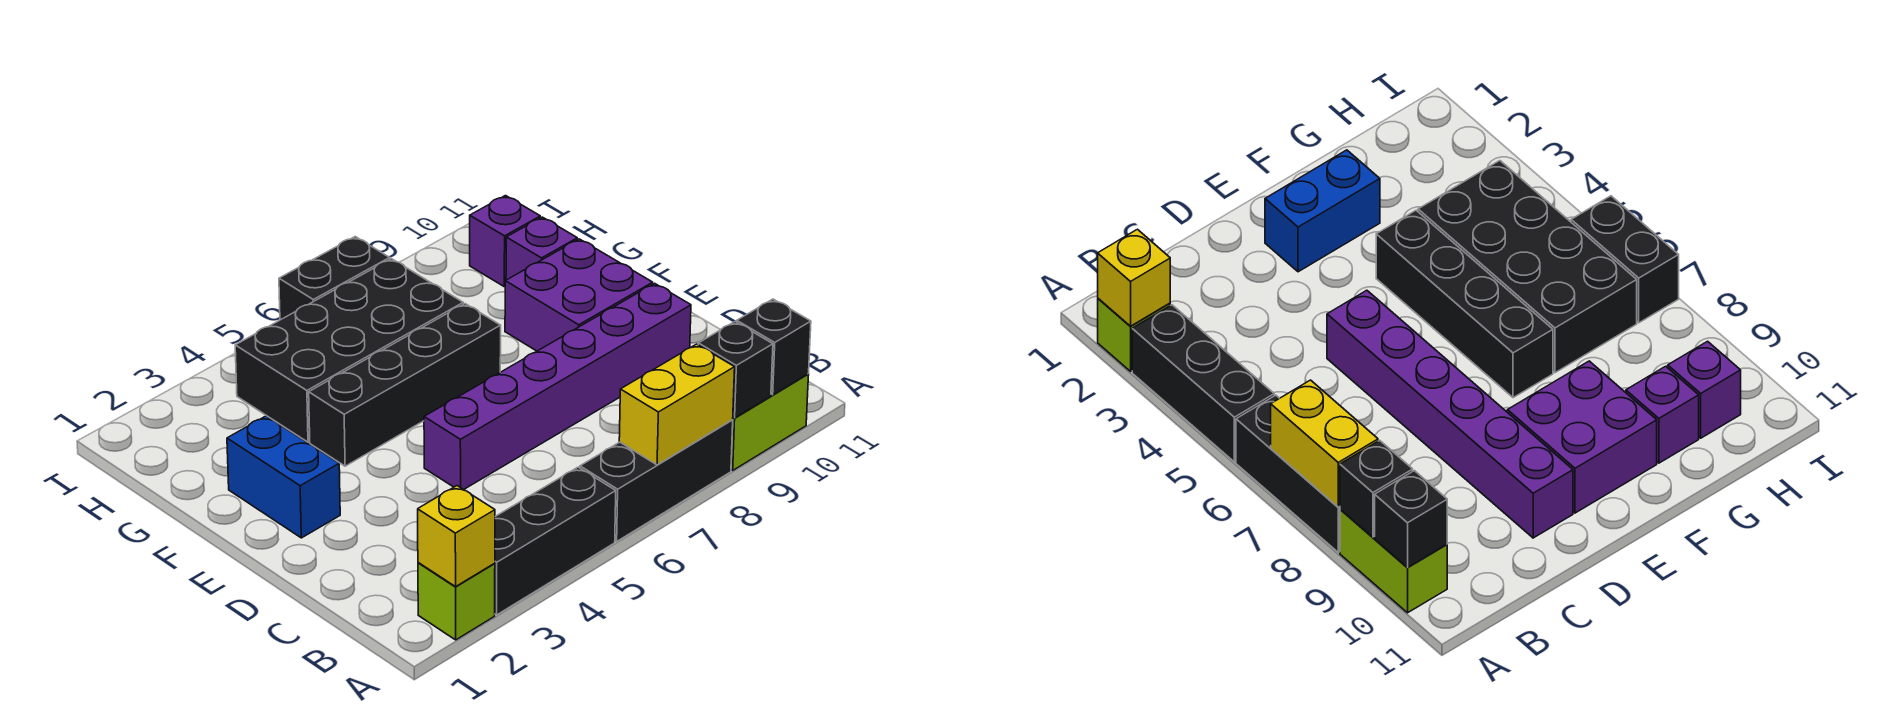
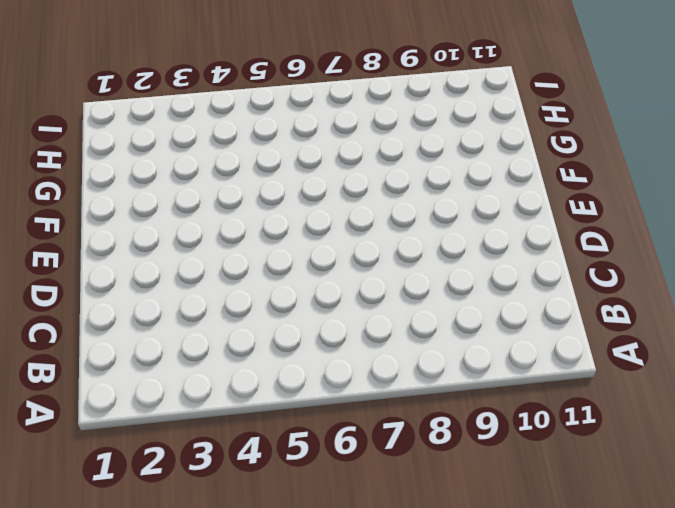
none -> lime brick A2 level 1
none -> black brick A3:A5 level 1
none -> black brick A6:A8 level 1

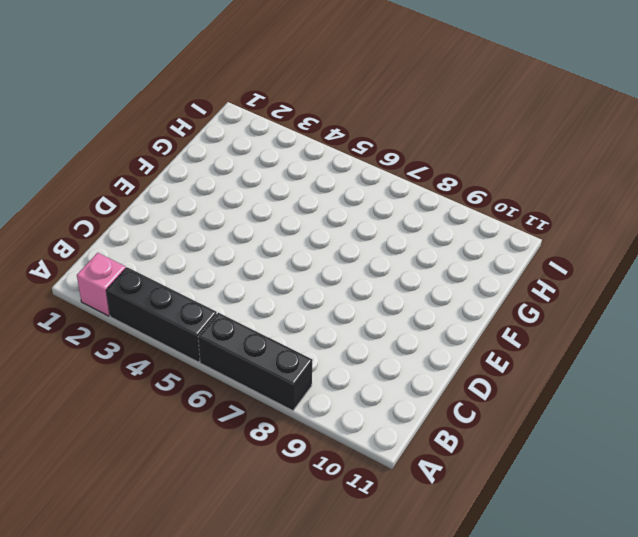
pink brick A2 level 1 -> lime brick A2 level 1
none -> lime brick A9:A10 level 1
none -> purple brick D5:D10 level 1
none -> blue brick E2:F2 level 1

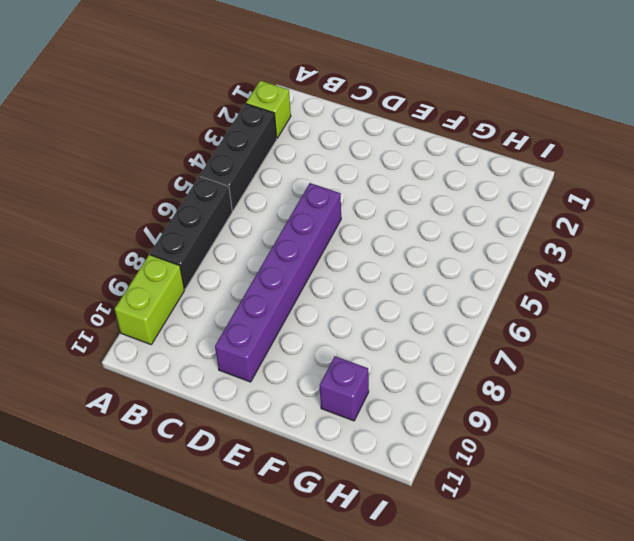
none -> blue brick E2:F2 level 1
none -> purple brick E9:F10 level 1
none -> black brick F4:F7 level 1

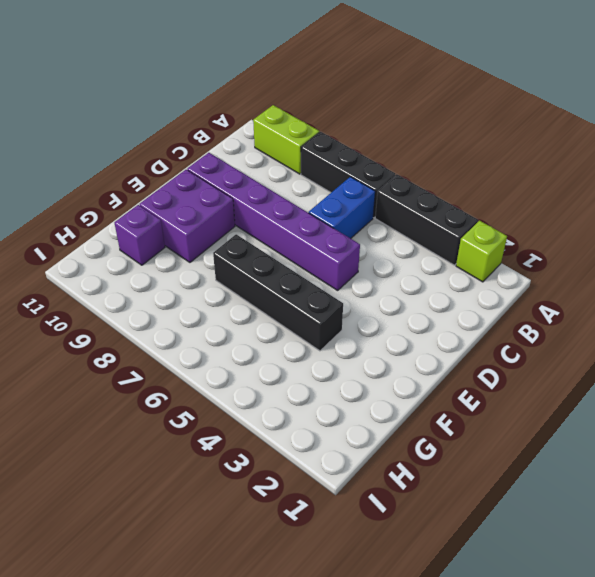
blue brick B6:C6 level 1 -> blue brick E2:F2 level 1
none -> black brick G4:H7 level 1
none -> purple brick H10 level 1
none -> black brick I6:I7 level 1

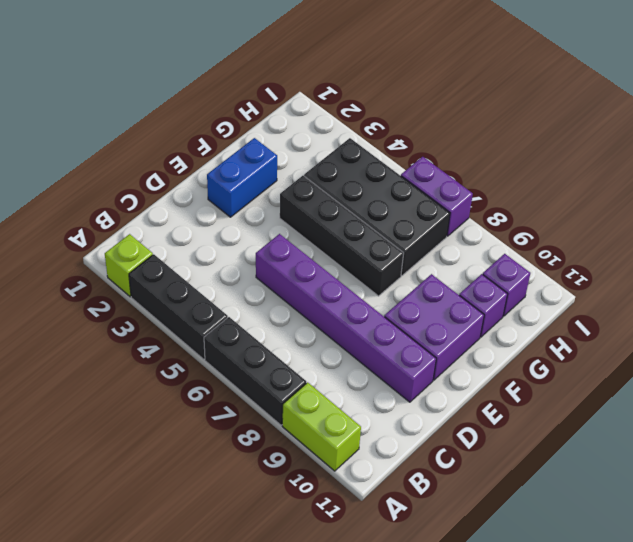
purple brick I6:I7 level 1 -> black brick I6:I7 level 1
none -> yellow brick A2 level 2
none -> yellow brick A7:A8 level 2
none -> black brick A9 level 2

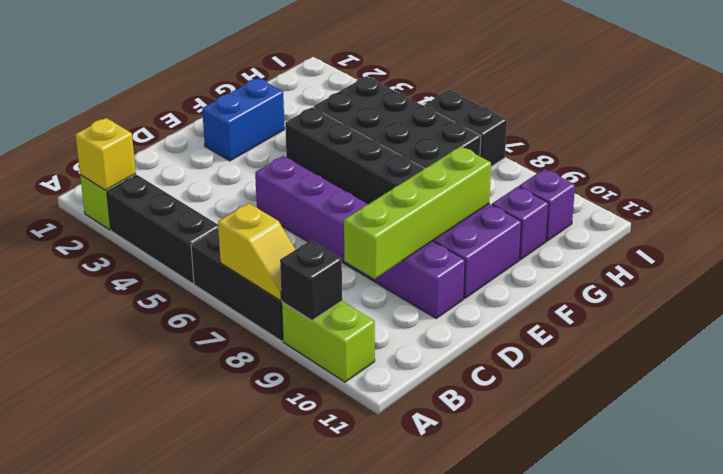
yellow slope A7:A8 level 2 top 7 -> yellow brick A7:A8 level 2
lime brick C9:F9 level 2 -> none
none -> black brick A10 level 2

